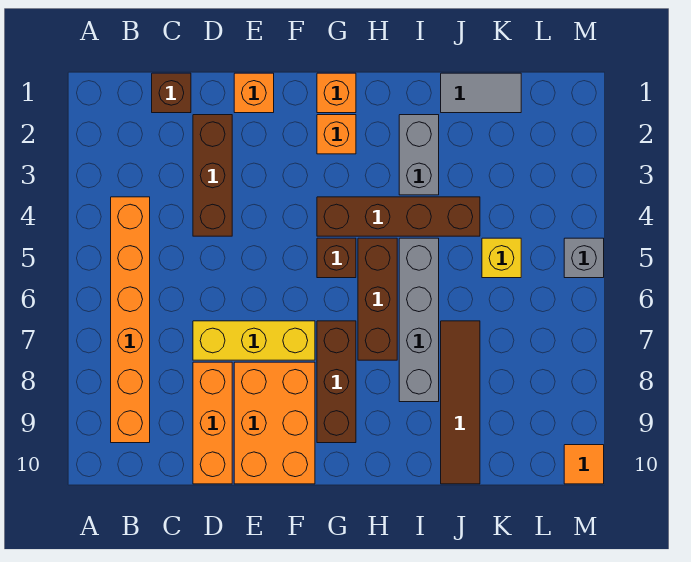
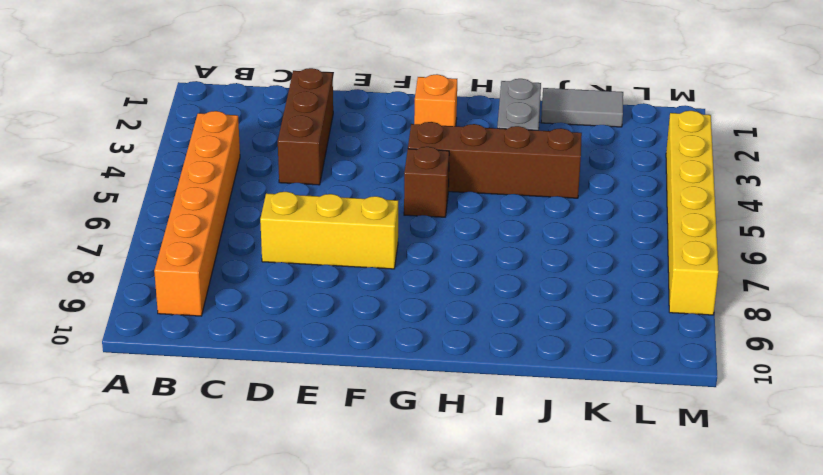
yellow brick M3:M8 level 1 -> grey brick M5 level 1
none -> brown brick C1 level 1
none -> orange brick D8:D10 level 1
none -> orange brick E1 level 1

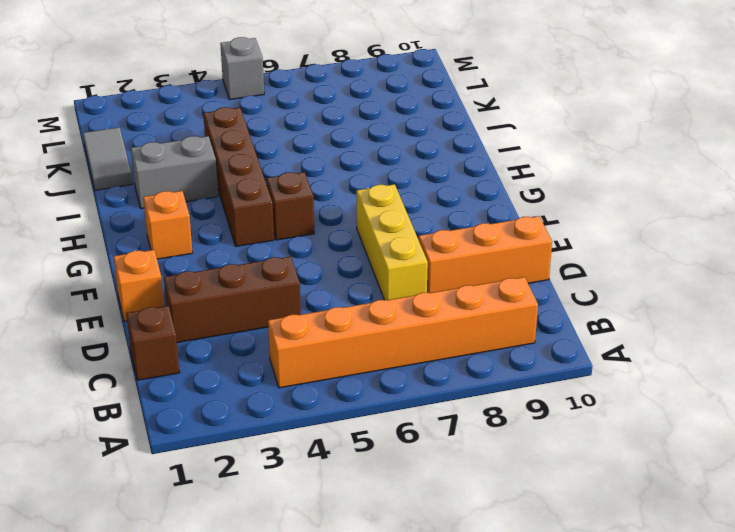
none -> orange brick E8:F10 level 1
none -> orange brick G1 level 1
none -> brown brick G7:G9 level 1

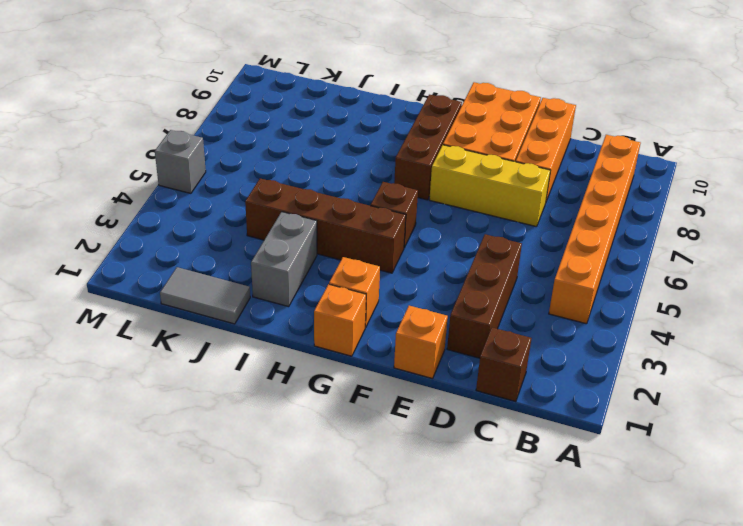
none -> brown brick H5:H7 level 1
none -> grey brick I5:I8 level 1
none -> brown tile J7:J10 level 1

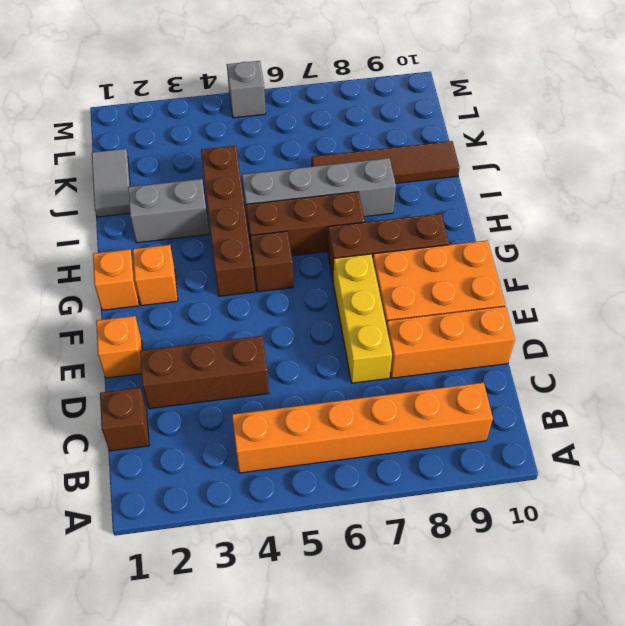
none -> yellow brick K5 level 1
none -> orange tile M10 level 1

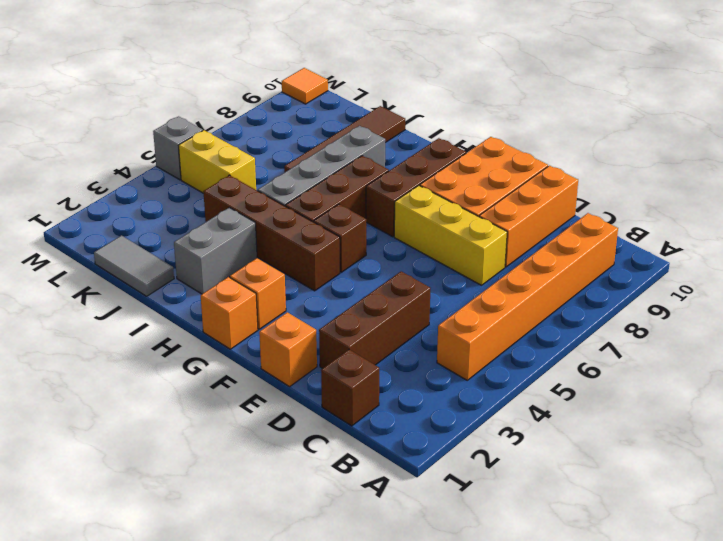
yellow brick K5:L5 level 1 -> yellow brick K5 level 1

